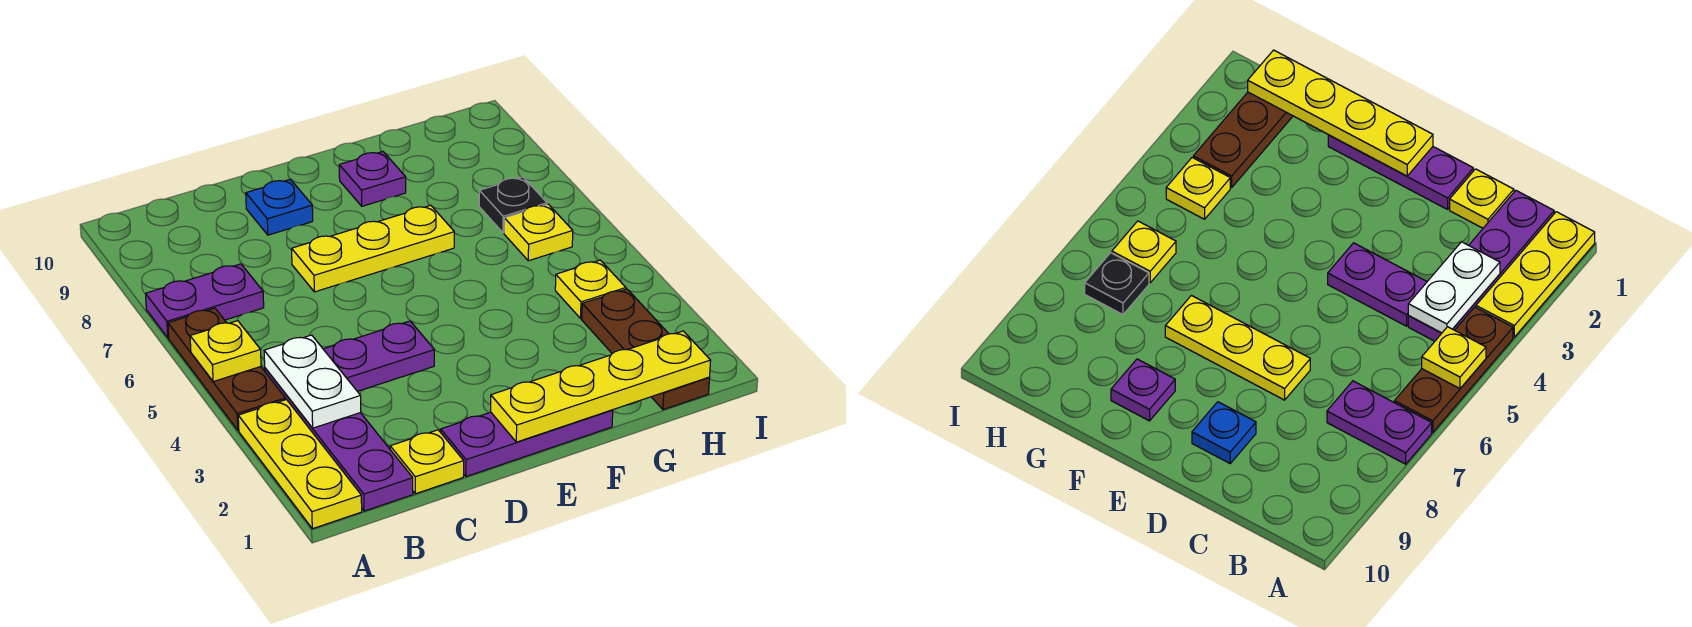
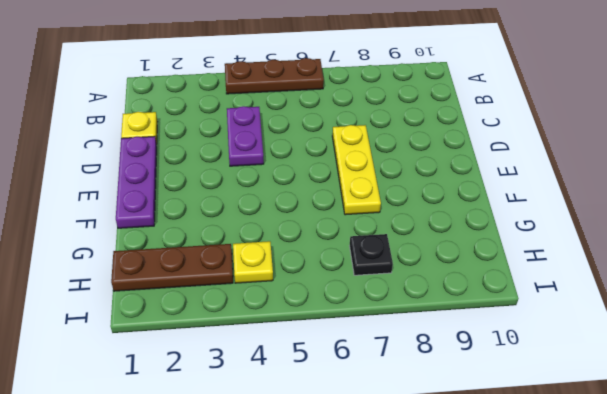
none -> yellow plate A1:A3 level 1
none -> purple plate A7:B7 level 1
none -> purple plate B1:B4 level 1

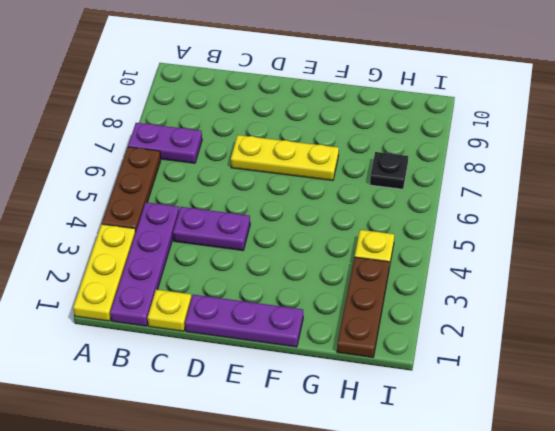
none -> blue plate D9 level 1
none -> purple plate F9 level 1
none -> yellow plate H6 level 1

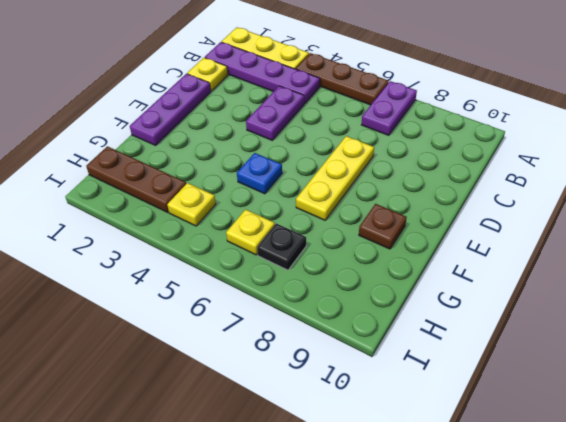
blue plate F5 level 1 -> blue plate D9 level 1
brown plate F9 level 1 -> purple plate F9 level 1
none -> yellow plate A5 level 2
none -> white plate B3:B4 level 2
none -> yellow plate E1:H1 level 2

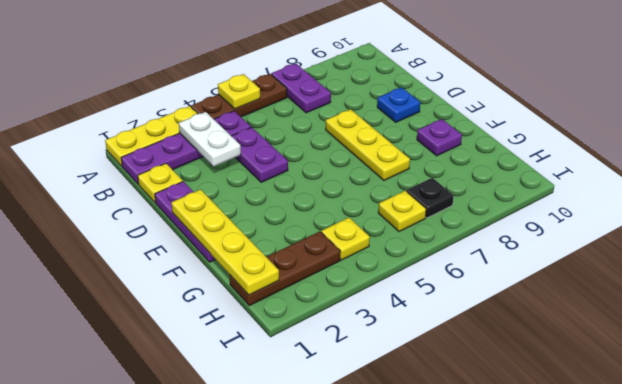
white plate B3:C3 level 2 -> white plate B3:B4 level 2

